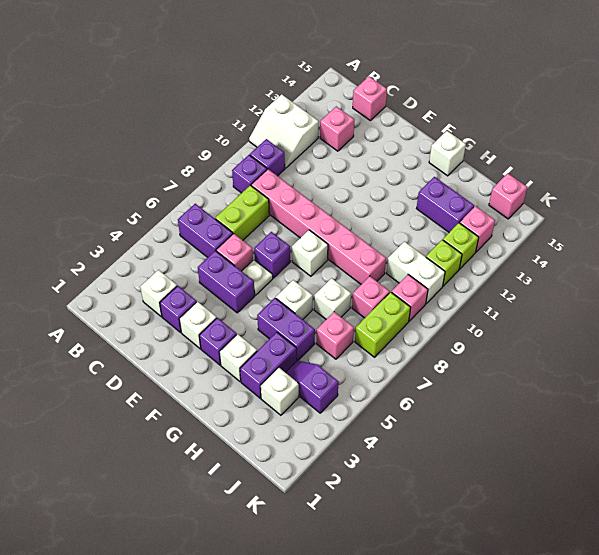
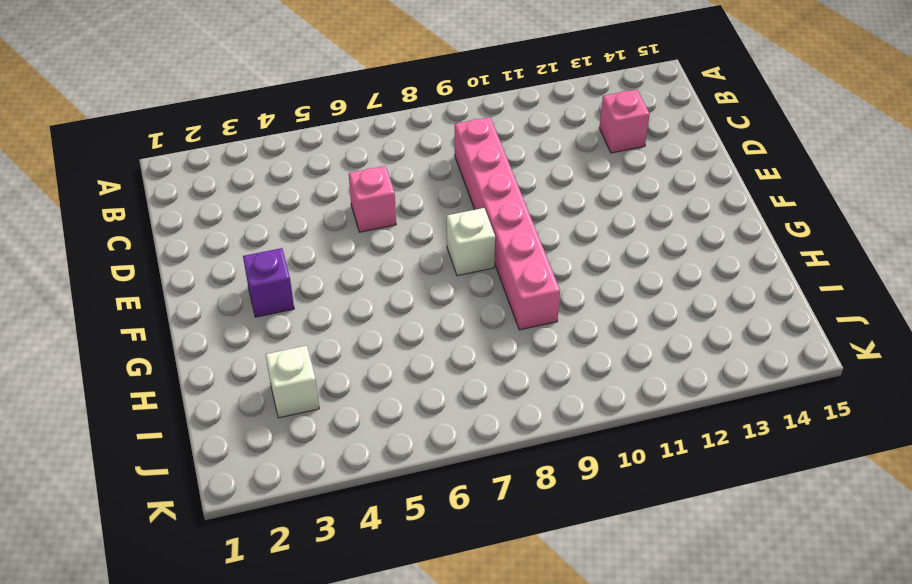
none -> white slope A11:B12 level 1 top 12
none -> purple brick B6:C6 level 1
none -> purple brick B9 level 1
none -> purple brick B10 level 1

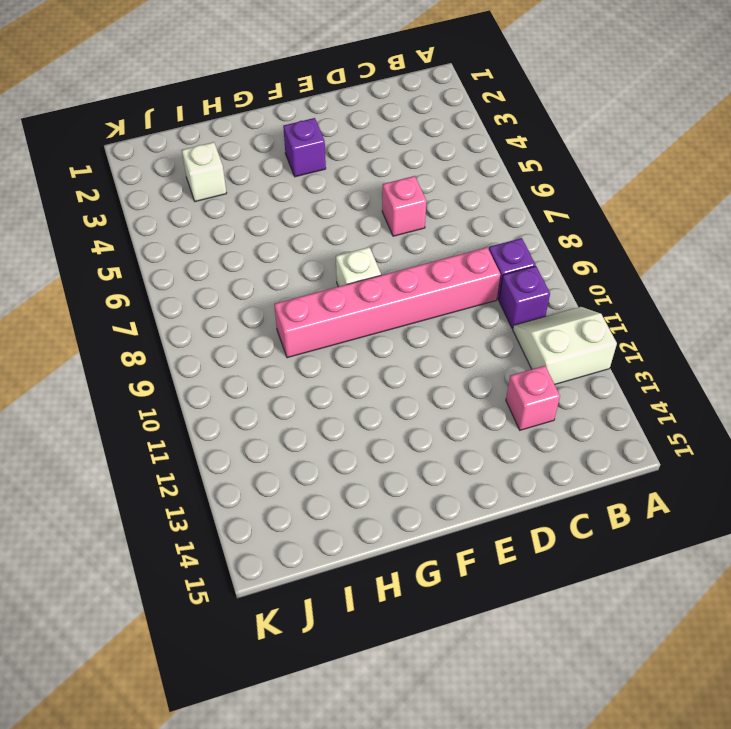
none -> purple brick B6:C6 level 1
none -> white brick C3 level 1
none -> lime brick C7:C8 level 1
none -> pink brick C15 level 1

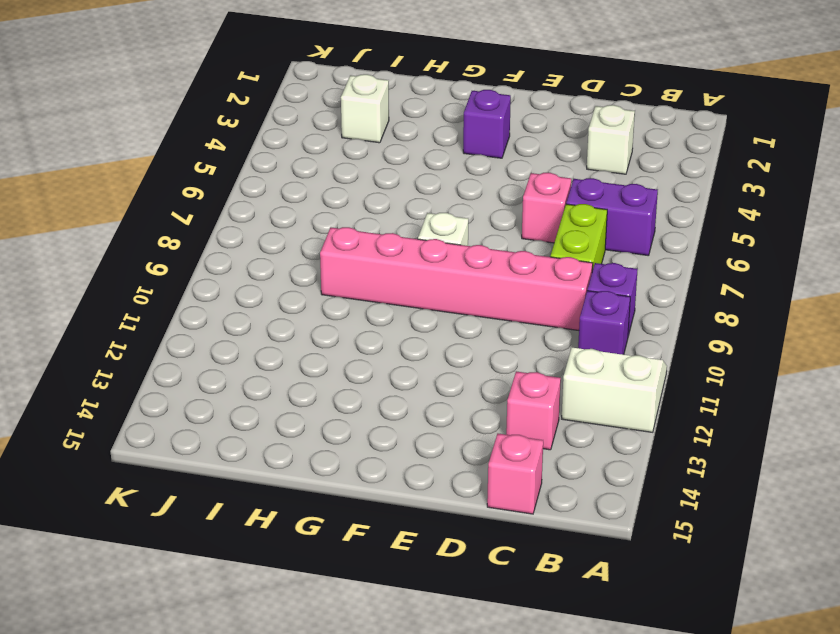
none -> purple brick D3 level 1
none -> purple brick D5:E5 level 1
none -> white brick E3 level 1
none -> white plate E6 level 1

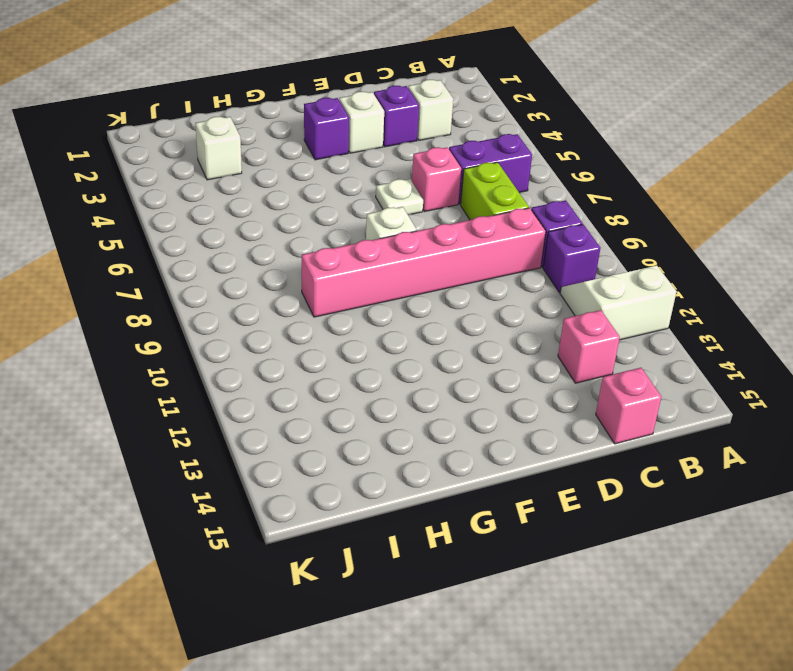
none -> purple brick D5:E5 level 1
none -> purple brick E7 level 1
none -> white brick G3 level 1
none -> purple brick G5:H5 level 1

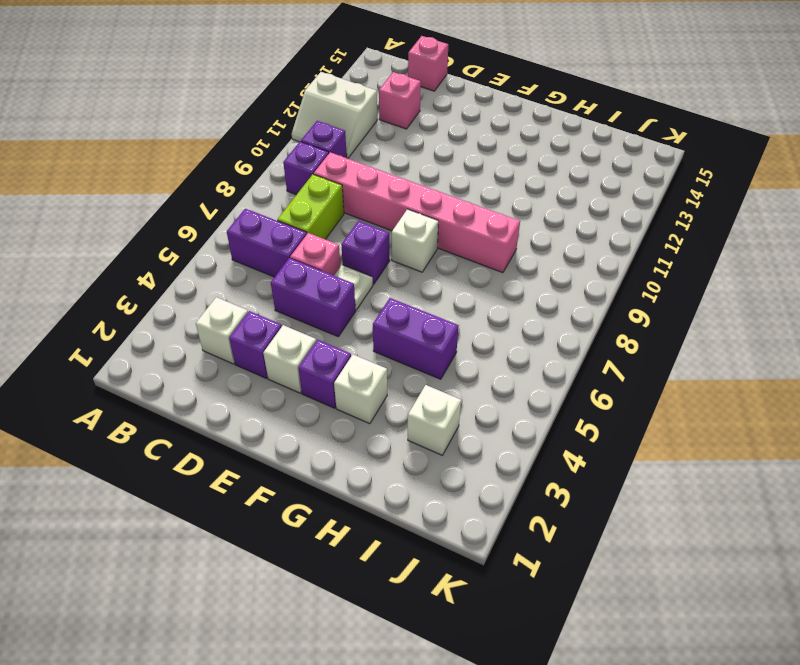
none -> white brick G6 level 1
none -> white brick G15 level 1
none -> purple brick H3:H4 level 1
none -> white brick H7 level 1

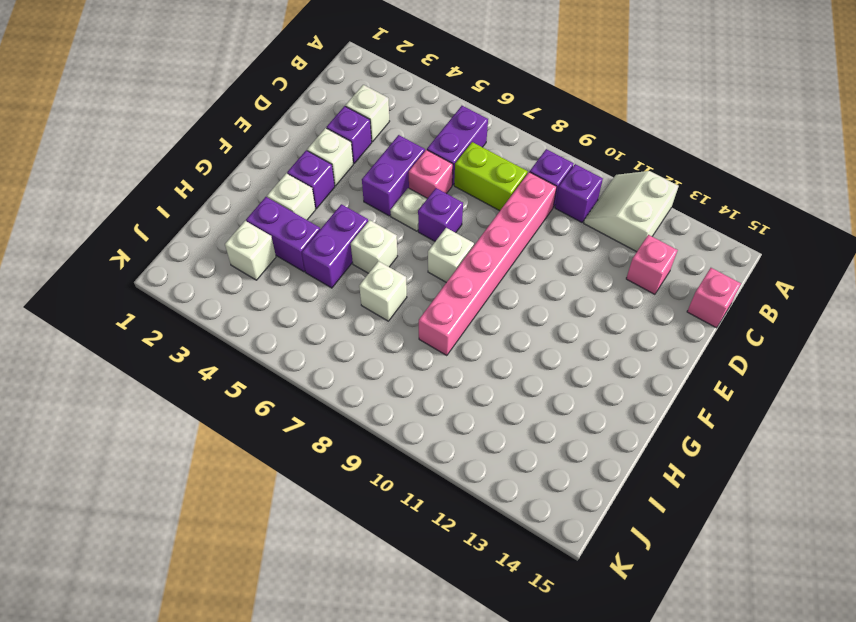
none -> white brick G15 level 1
none -> purple brick H13:I13 level 1
none -> purple slope I4:J4 level 1 top J
none -> pink brick I6 level 1

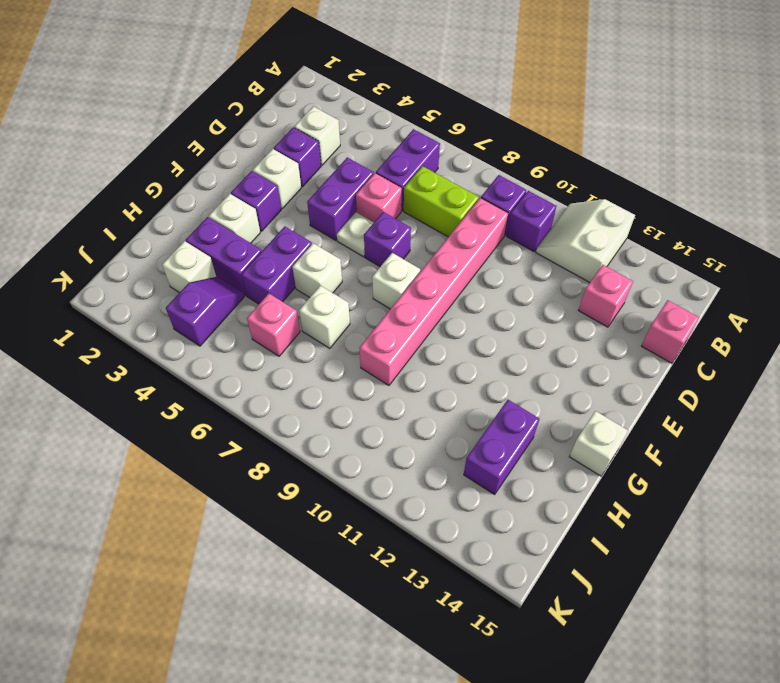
none -> pink brick I8 level 1
none -> white brick I10:J10 level 1
none -> lime brick J7:J8 level 1
none -> pink brick J9 level 1

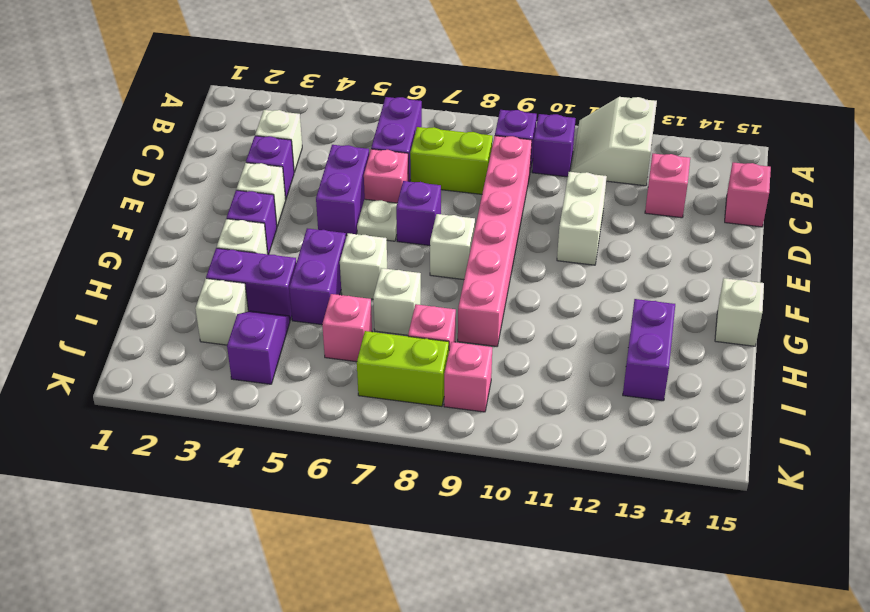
white brick D11:E11 level 1 -> white brick I10:J10 level 1
none -> lime brick J11 level 1
none -> lime brick J12 level 1
none -> pink brick J13 level 1
none -> pink brick J15 level 1

